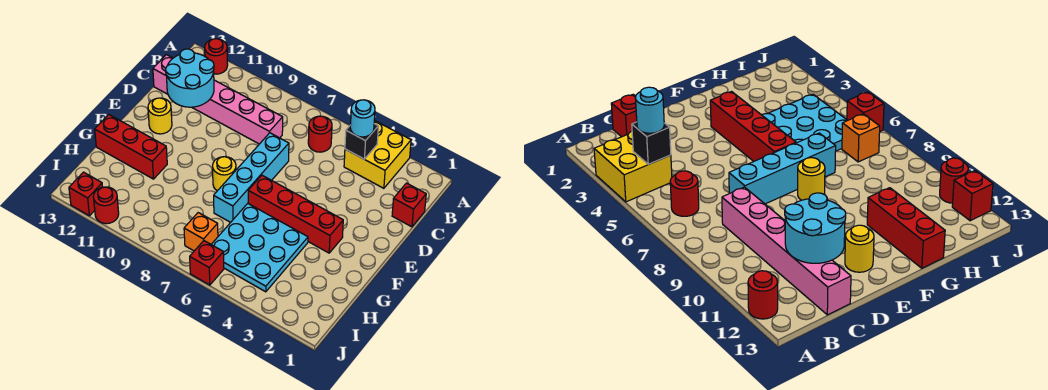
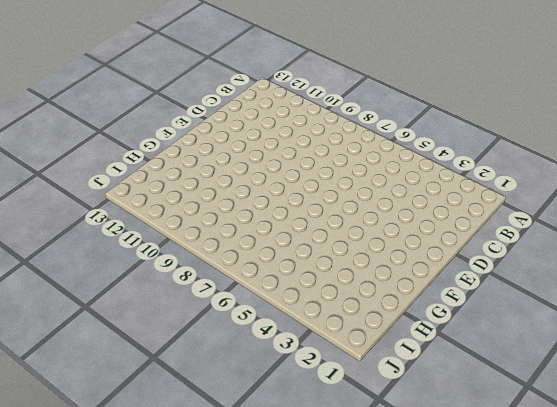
none -> yellow brick A3:B4 level 1
none -> red round brick A12 level 1
none -> red round brick B6 level 1

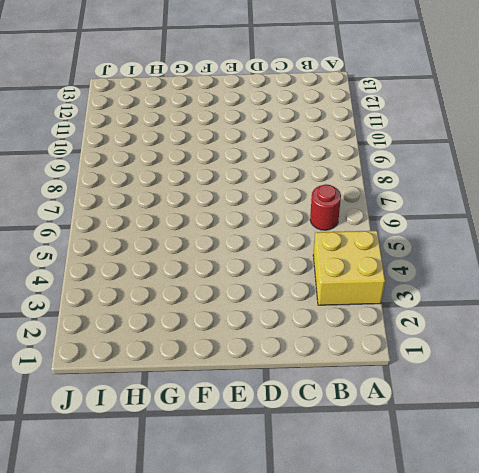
none -> red round brick A12 level 1
none -> red brick C1 level 1
none -> pink brick C8:C13 level 1

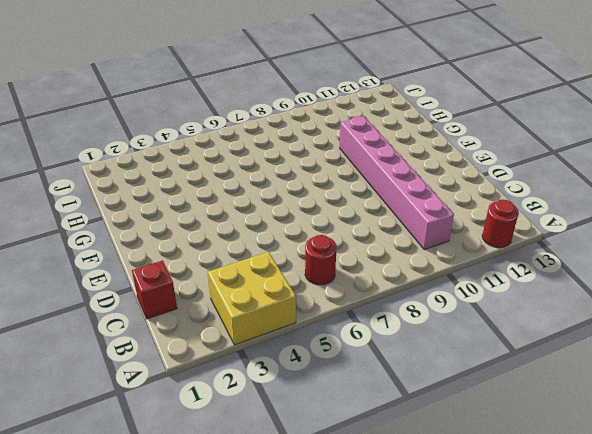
pink brick B10:G10 level 1 -> pink brick C8:C13 level 1
none -> cyan brick D7:G7 level 1
none -> yellow round brick E12 level 1
none -> red brick F3:F6 level 1

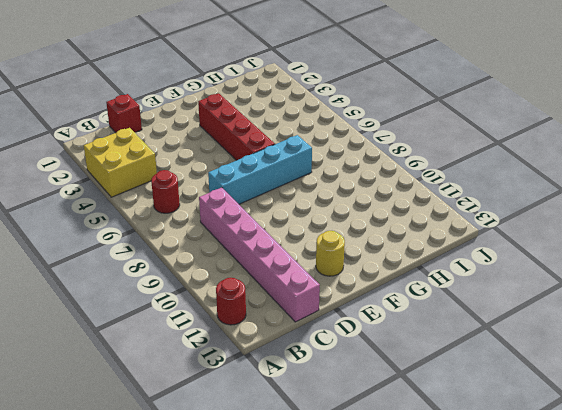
none -> yellow round brick F8 level 1
none -> cyan plate G4:I6 level 1
none -> red brick G11:G13 level 1

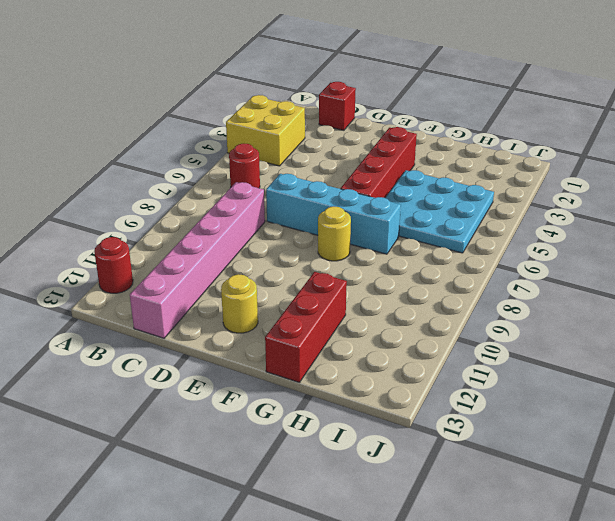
none -> orange brick I7 level 1
none -> red brick J6 level 1
none -> red round brick J11 level 1

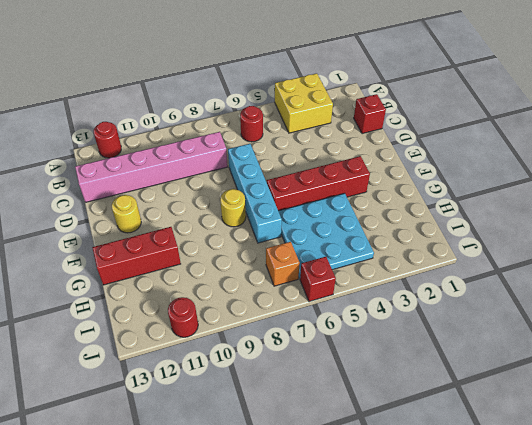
none -> red brick J12 level 1
none -> black brick B4 level 2
none -> cyan round brick C11:D12 level 2

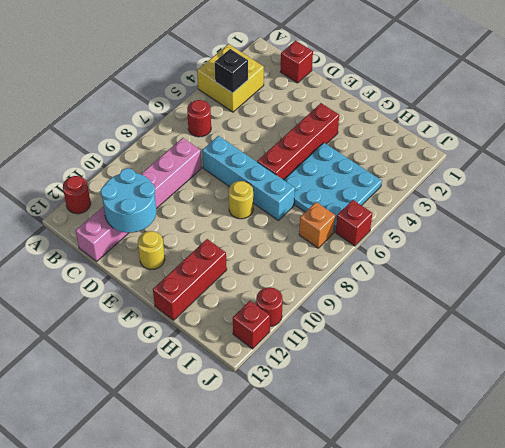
none -> cyan round brick B4 level 3

